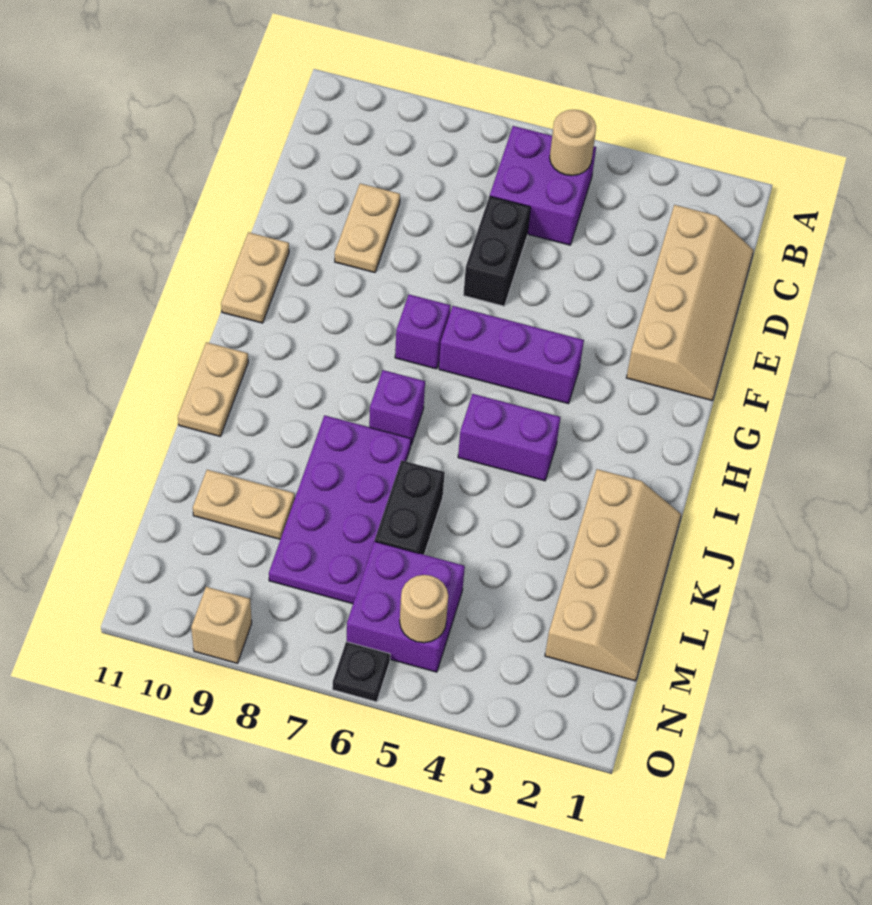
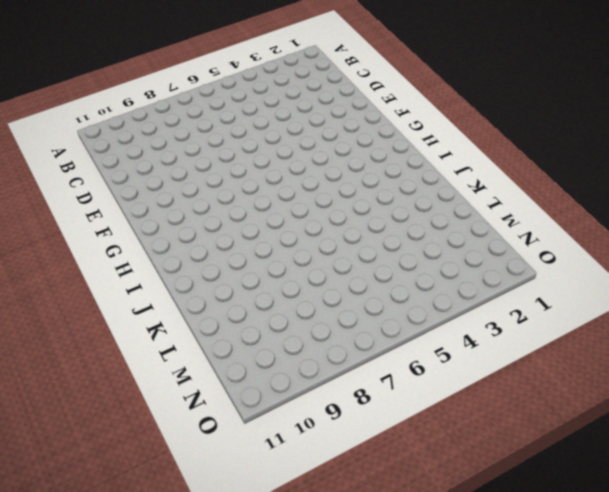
none -> purple brick B5:C6 level 1
none -> tan slope C1:F2 level 1 top 2
none -> black brick D6:E6 level 1

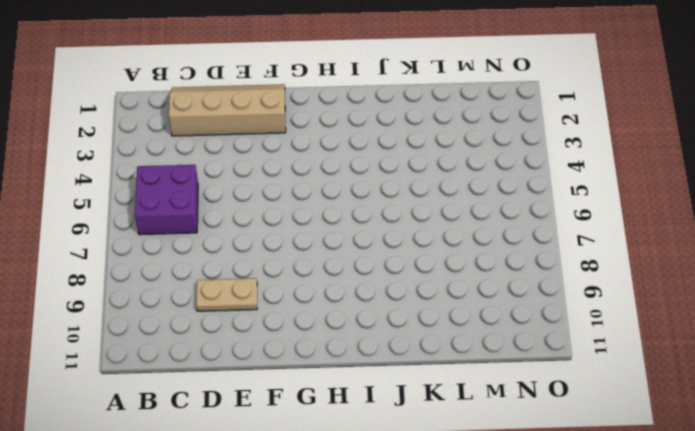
none -> black brick D6:E6 level 1
none -> tan plate F11:G11 level 1
none -> purple brick G4:G6 level 1

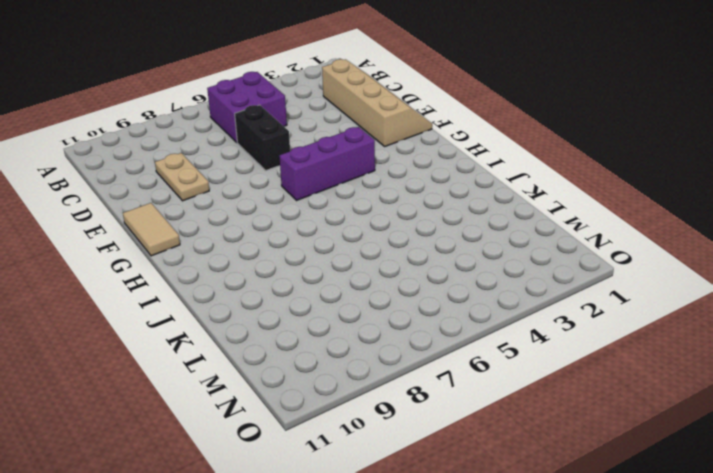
tan tile F11:G11 level 1 -> tan plate F11:G11 level 1
none -> purple brick G7 level 1
none -> purple brick I4:I5 level 1
none -> purple brick I7 level 1

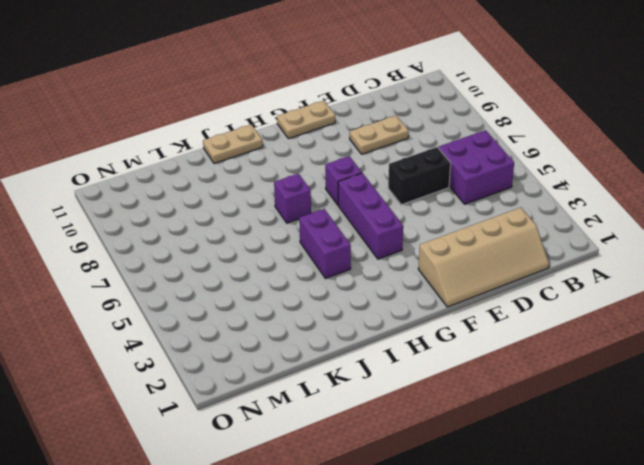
none -> tan slope J1:M2 level 1 top 2
none -> purple plate J7:M8 level 1
none -> black brick K6:L6 level 1

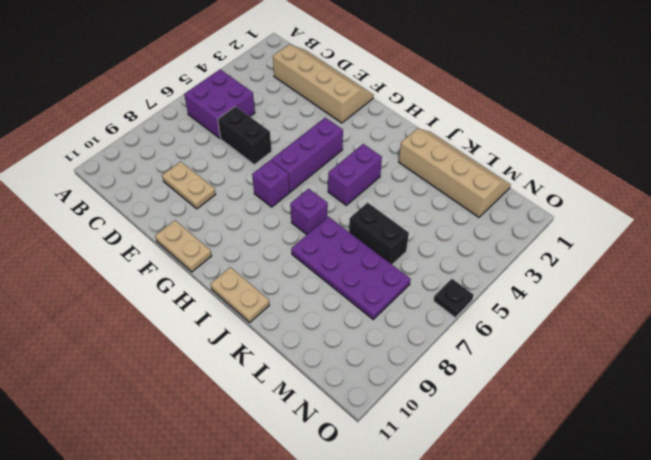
none -> tan plate L9:L10 level 1
none -> purple brick M5:N6 level 1
none -> tan brick O9 level 1

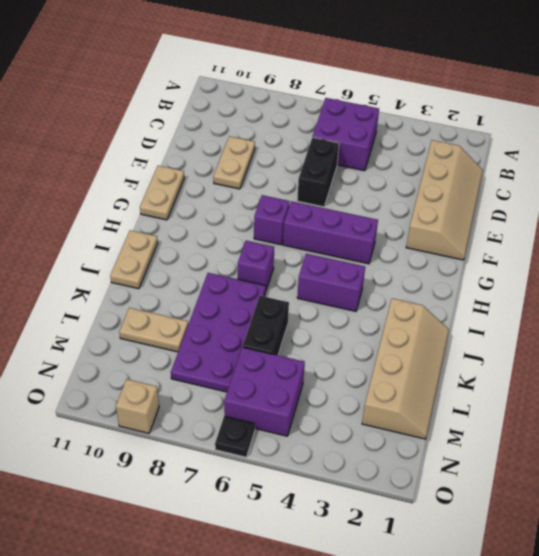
none -> tan round brick B5 level 2
none -> tan round brick N5 level 2

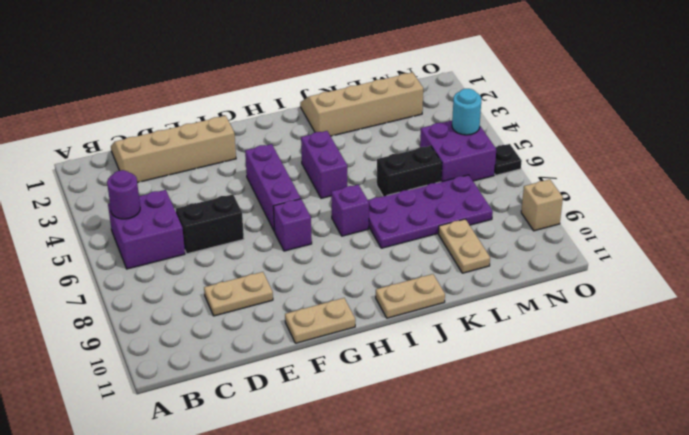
purple round brick B5 level 2 -> tan round brick B5 level 2
cyan round brick N5 level 2 -> tan round brick N5 level 2

